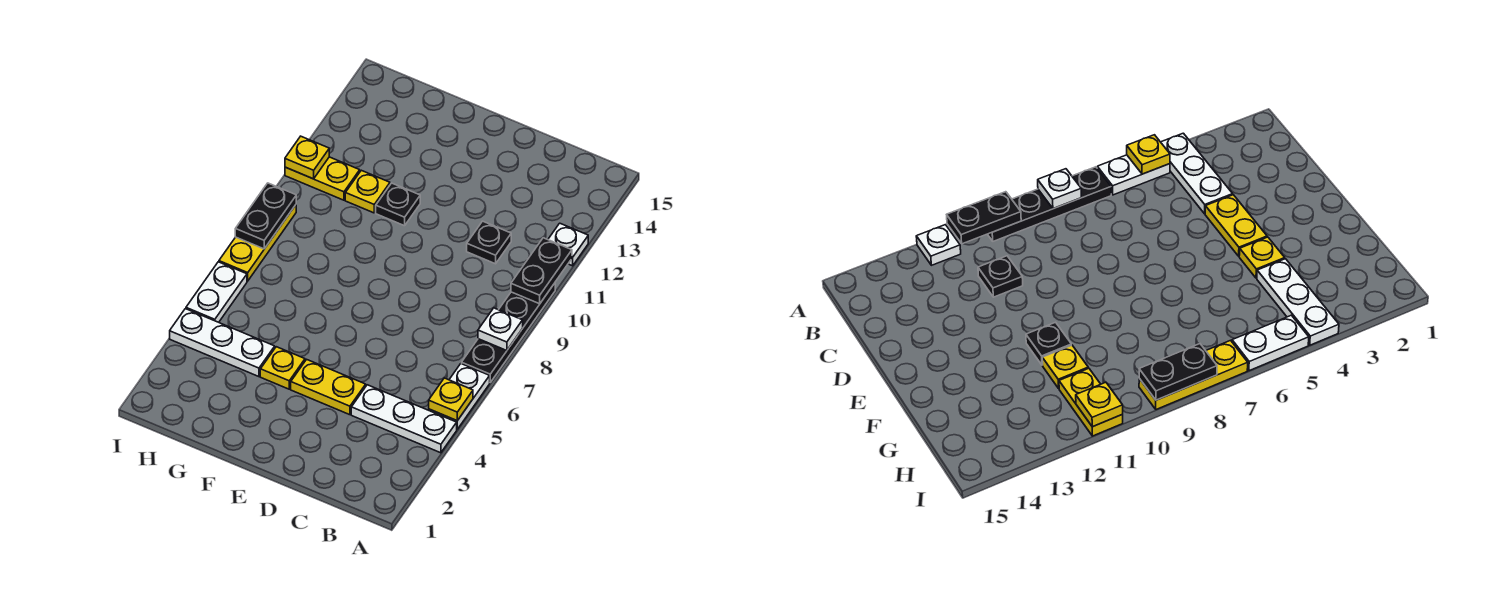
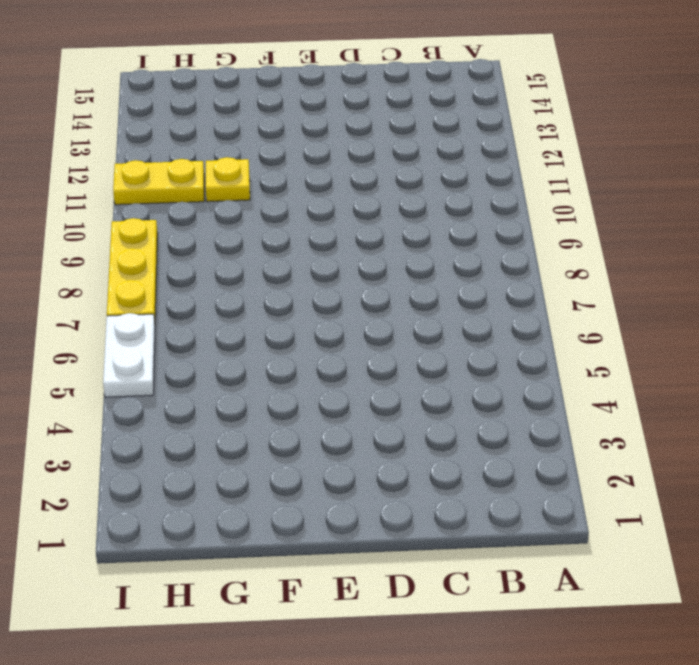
none -> white plate A4:C4 level 1
none -> white plate A5:A6 level 1
none -> black plate A7:A10 level 1

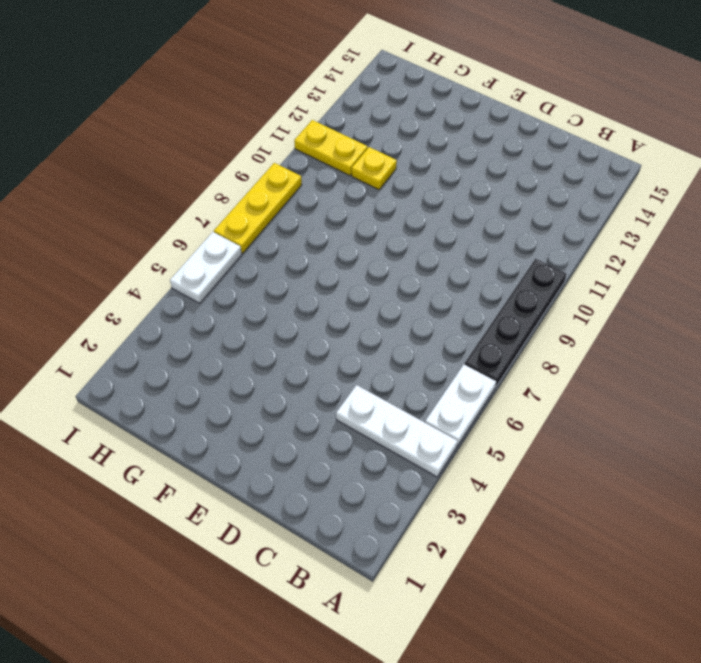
none -> white plate A12 level 1
none -> black plate C11 level 1
none -> yellow plate D4:E4 level 1

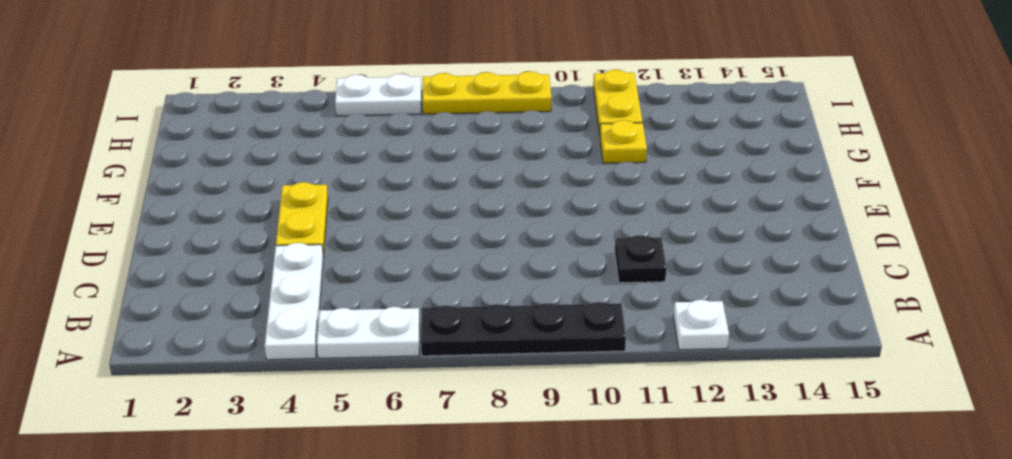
none -> yellow plate F4 level 1
none -> black plate F11 level 1
none -> white plate G4:I4 level 1

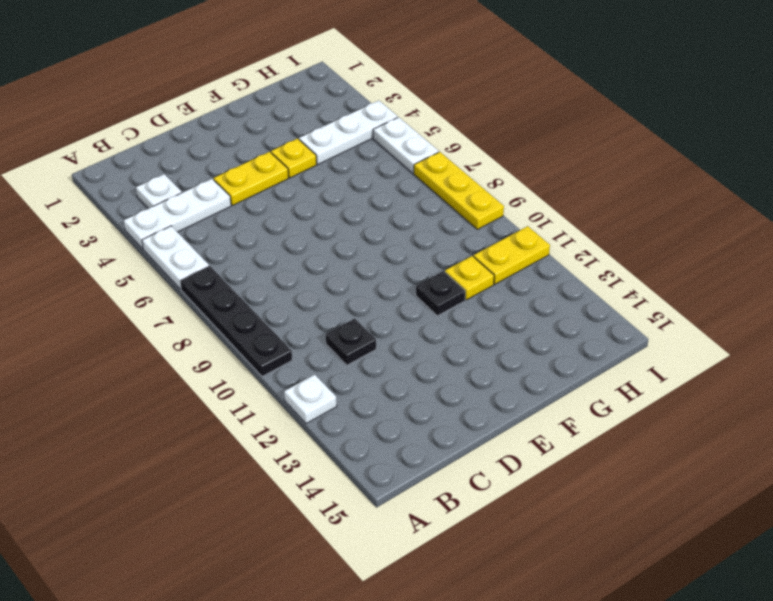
white plate B3 level 1 -> white plate A8 level 2
none -> yellow plate A5 level 2
none -> black plate A10:A11 level 2
none -> black plate I8:I9 level 2

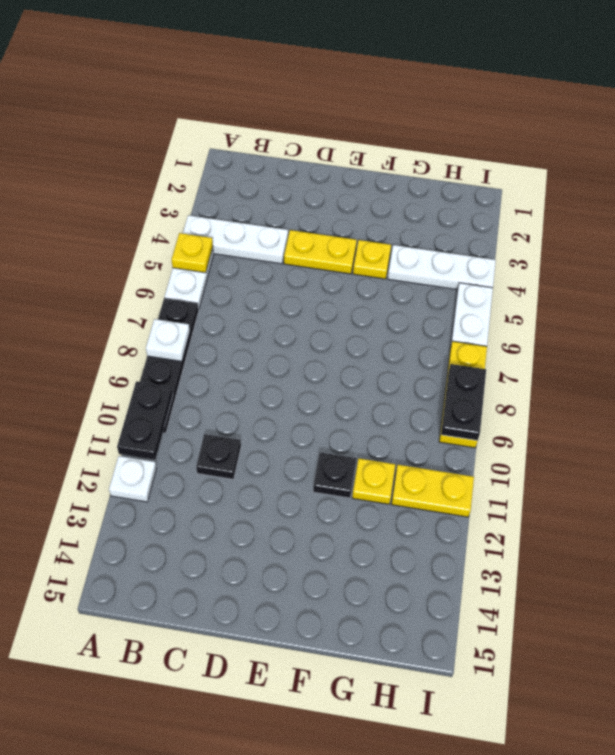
none -> yellow plate I11 level 2

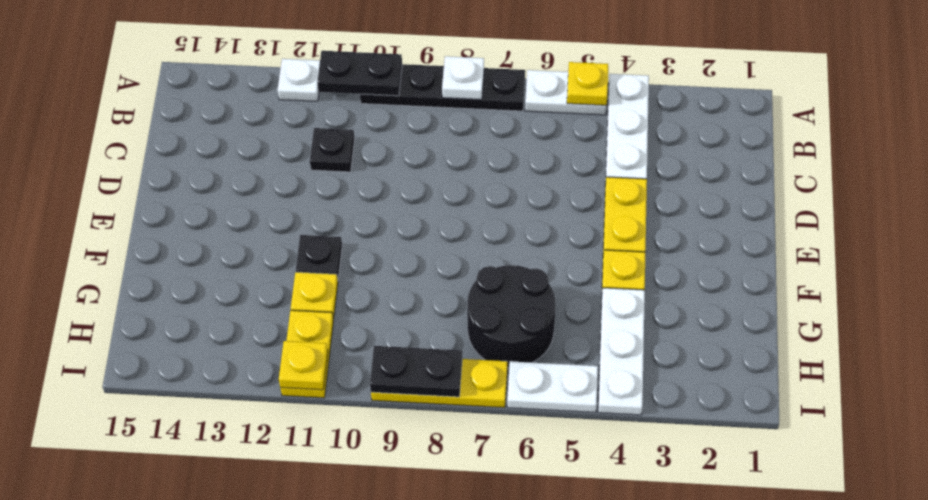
black round brick G6:H7 level 1 -> none

